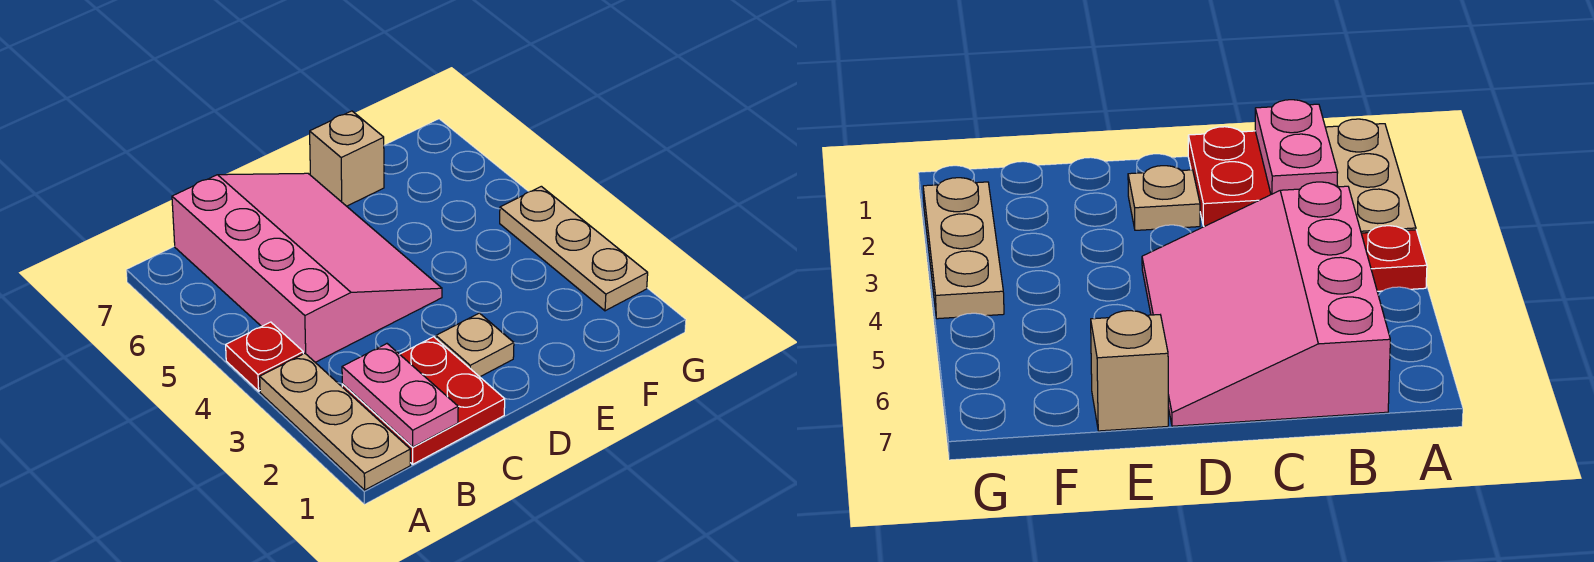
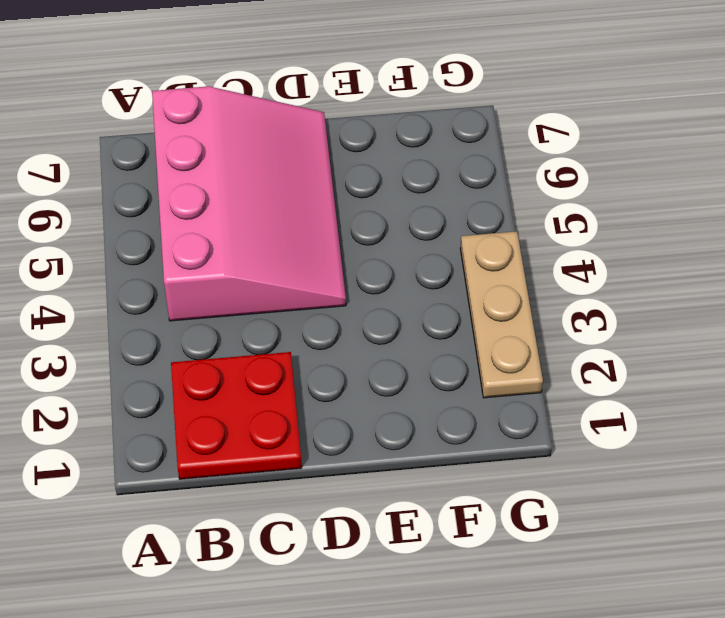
none -> tan plate A1:A3 level 1
none -> red plate A4 level 1

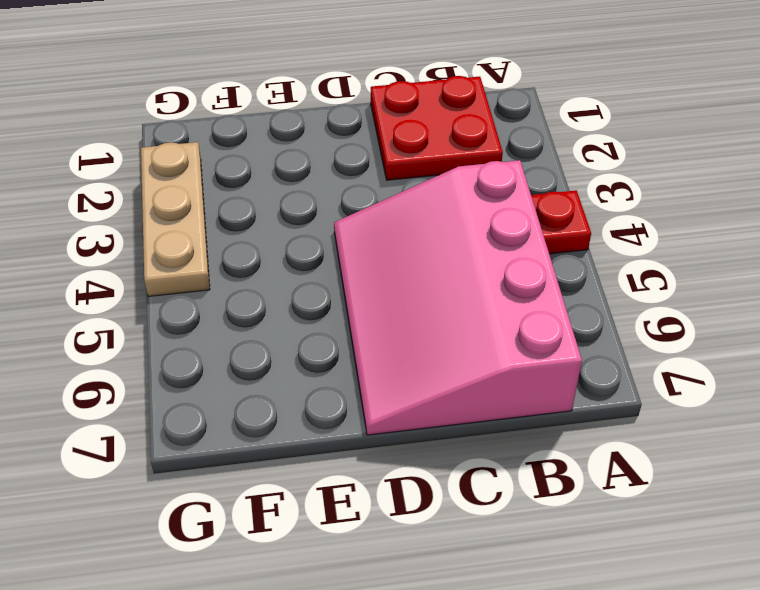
none -> tan plate A1:A3 level 1
none -> tan plate D2 level 1

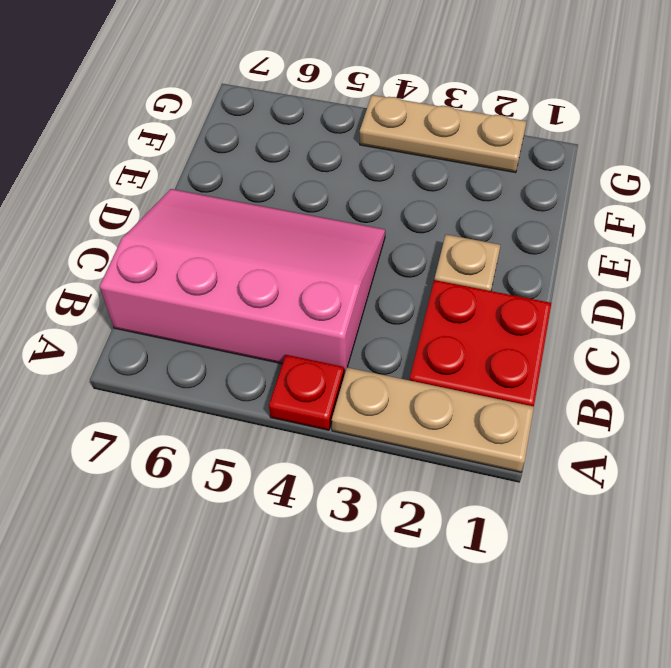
none -> tan brick E7 level 1
none -> pink plate B1:B2 level 2

